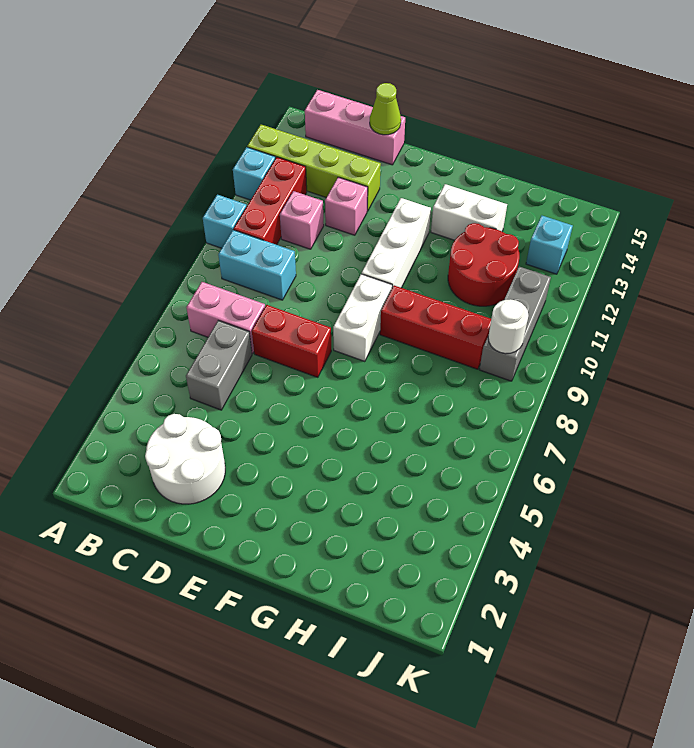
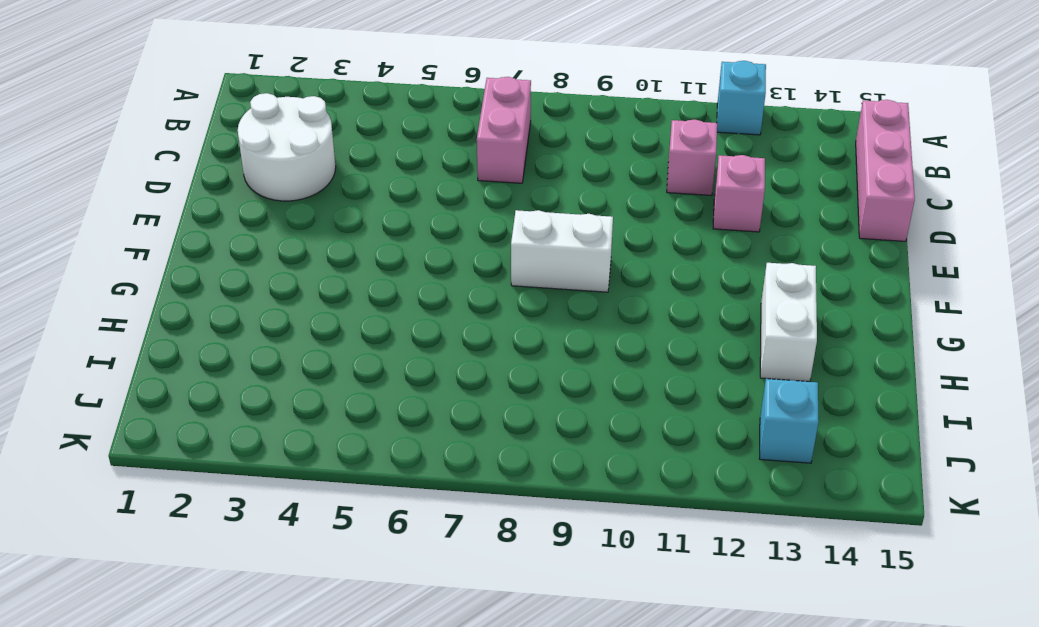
none -> cyan brick A10 level 1
none -> lime brick A13:D13 level 1
none -> cyan brick B9:C9 level 1

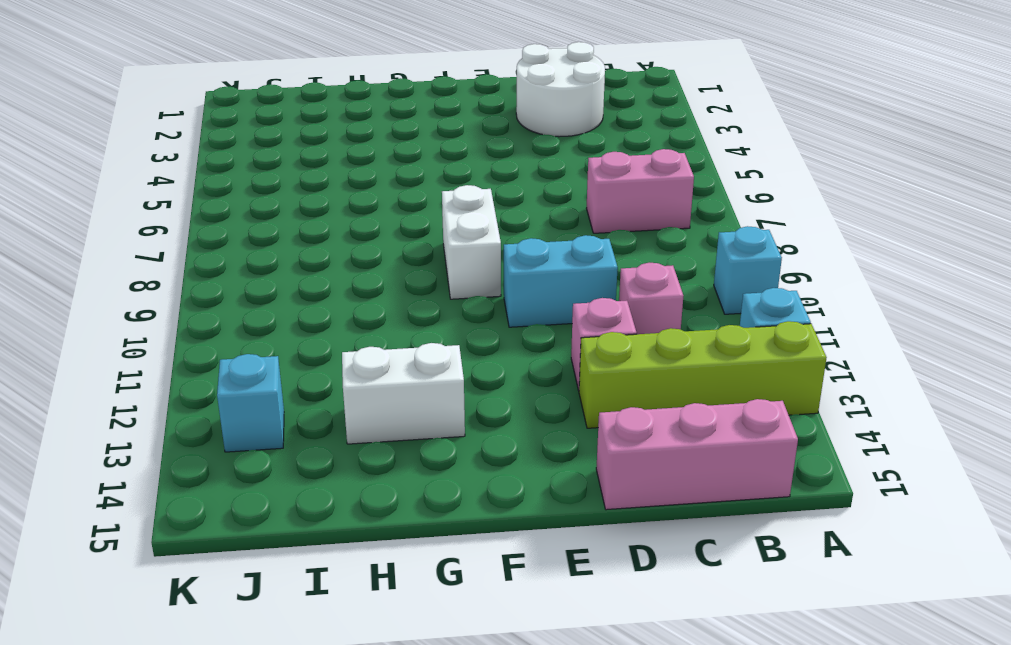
cyan brick D10:E10 level 1 -> cyan brick B9:C9 level 1
none -> red brick B10:B12 level 1
none -> grey brick C5:C6 level 1
none -> red brick D7:E7 level 1

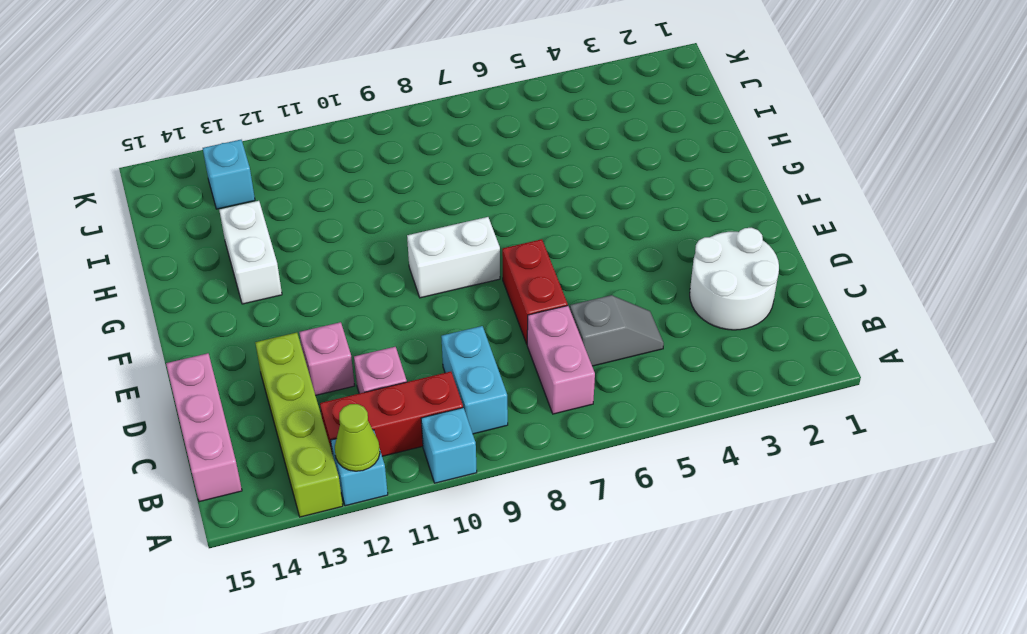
lime cone A12 level 2 -> lime cone D15 level 2
grey slope C5:C6 level 1 top 6 -> grey brick C5:C6 level 1
none -> white brick F10:F12 level 1
none -> red brick G9:I9 level 1
none -> red round brick H11:I12 level 1

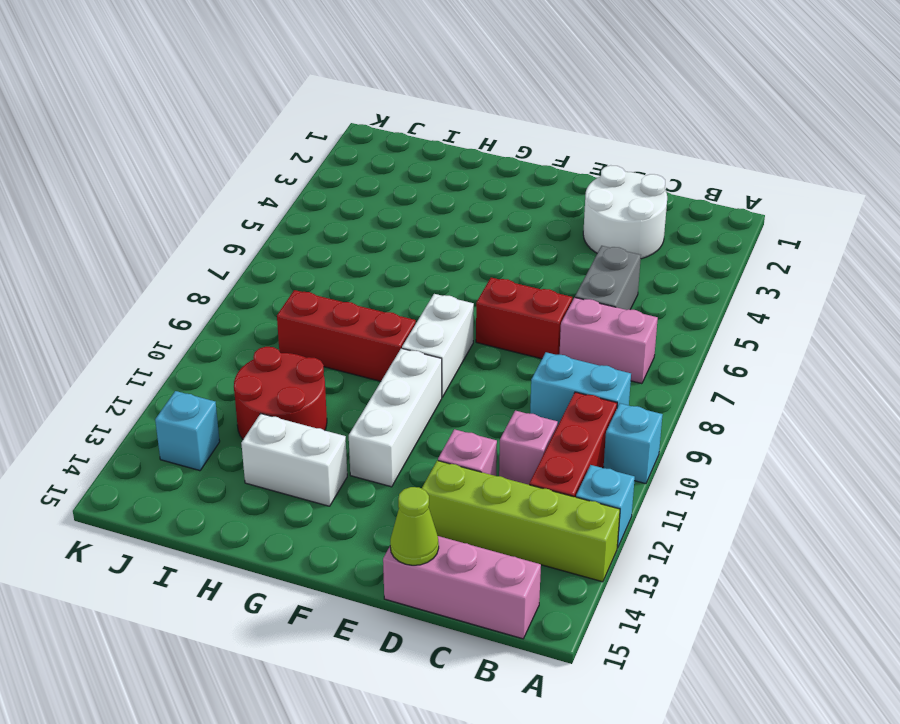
none -> grey brick J9:J11 level 1
none -> white round brick J9 level 2

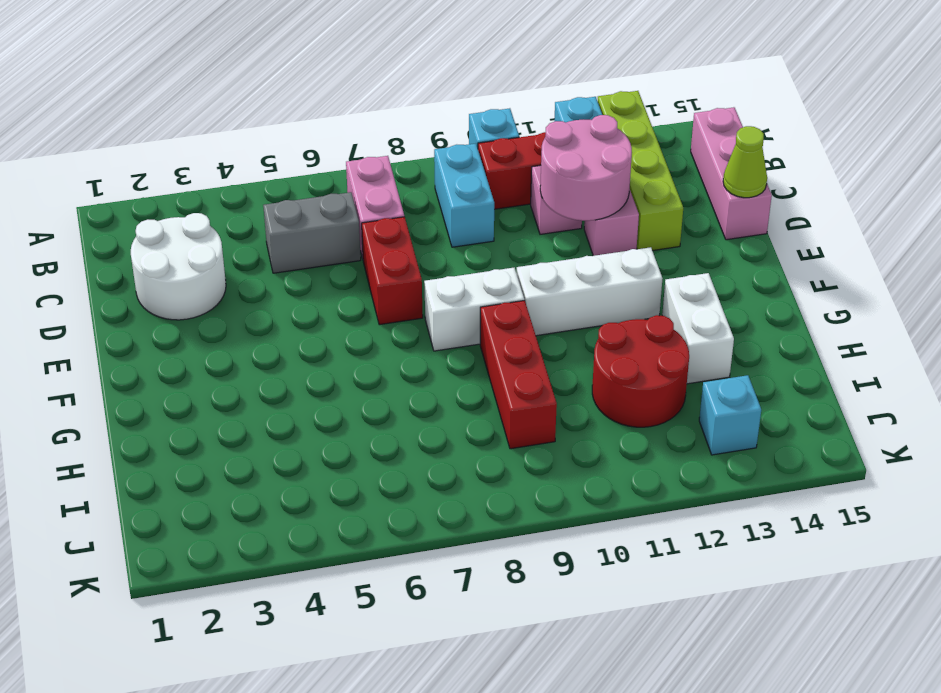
pink round brick C11:D12 level 2 -> none
none -> grey brick J9:J11 level 1
none -> white round brick J9 level 2

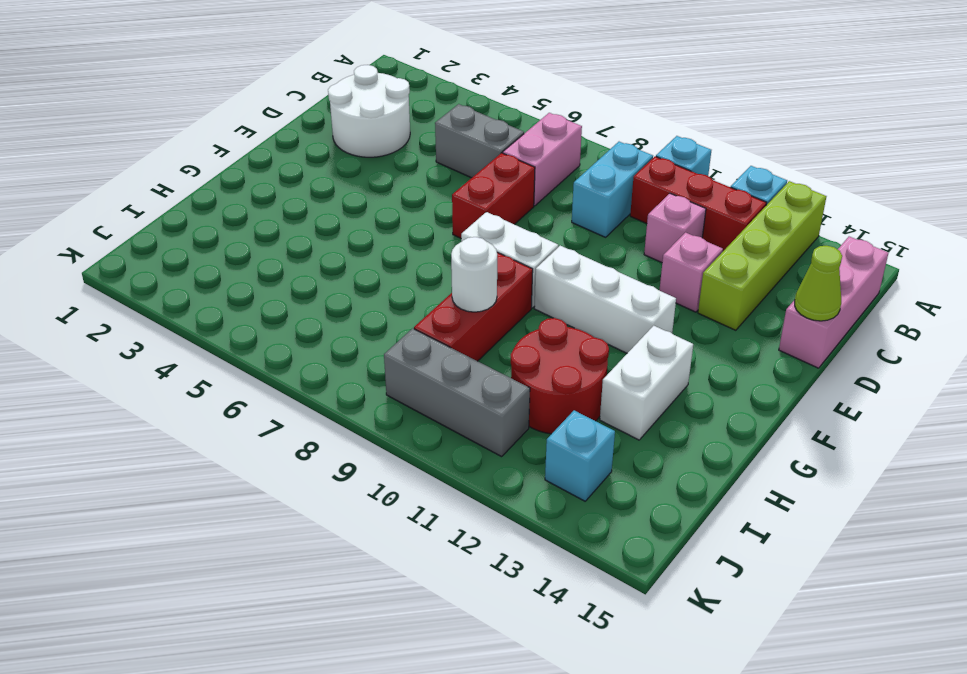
white round brick H9 level 2 -> white round brick J9 level 2

